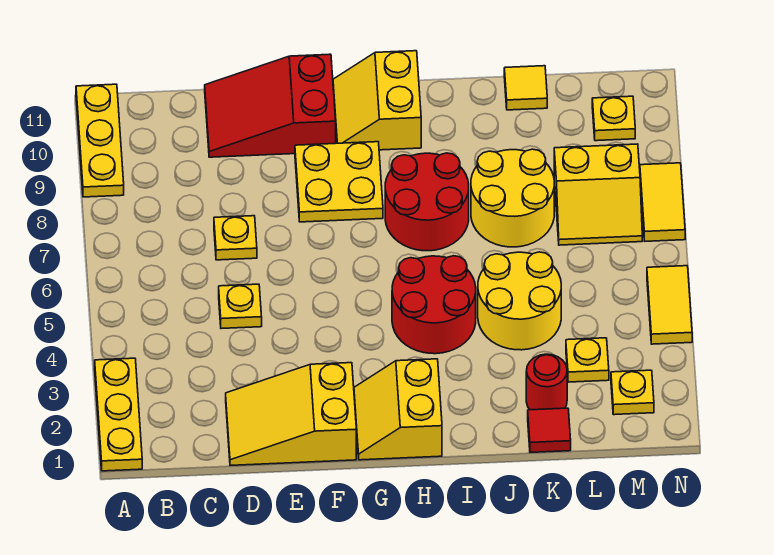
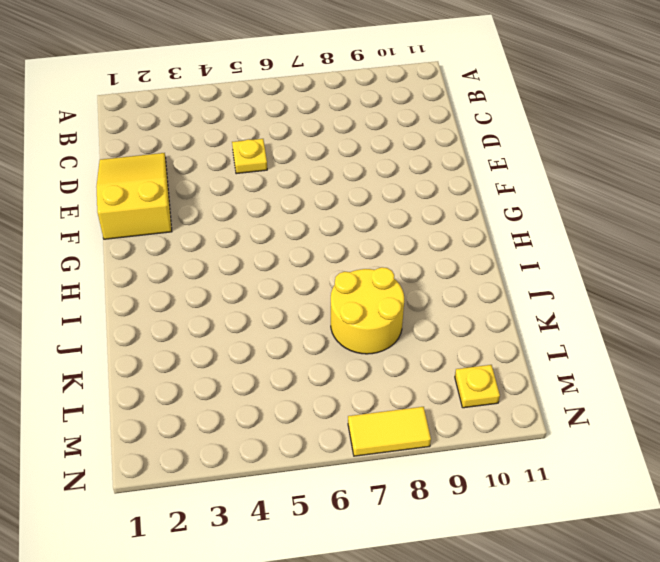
none -> yellow plate A1:A3 level 1
none -> yellow plate A9:A11 level 1
none -> yellow plate D7 level 1

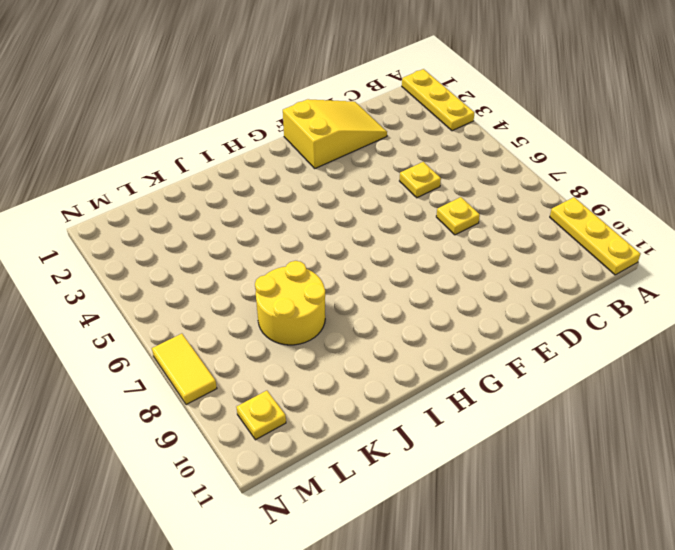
none -> red slope D10:F11 level 1 top F
none -> yellow plate F8:G9 level 1
none -> yellow slope G1:H2 level 1 top H

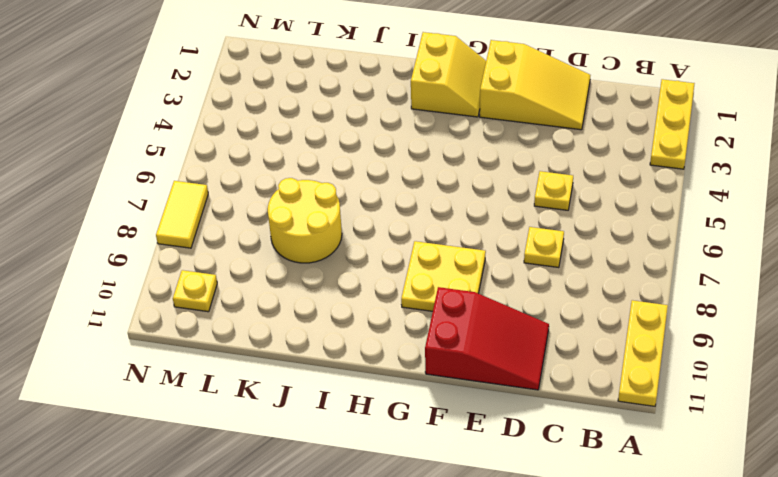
none -> yellow slope G10:H11 level 1 top H
none -> red round brick H4:I5 level 1
none -> red round brick H7:I8 level 1

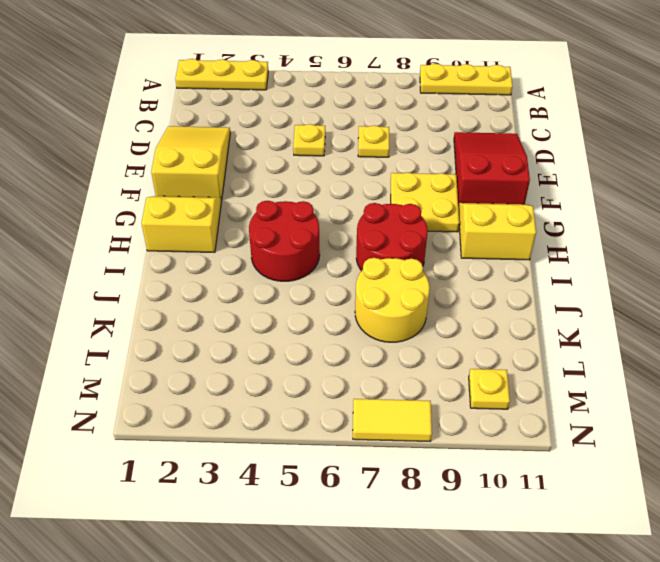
none -> yellow round brick J4:K5 level 1
none -> red tile K1 level 1
none -> red round brick K2 level 1

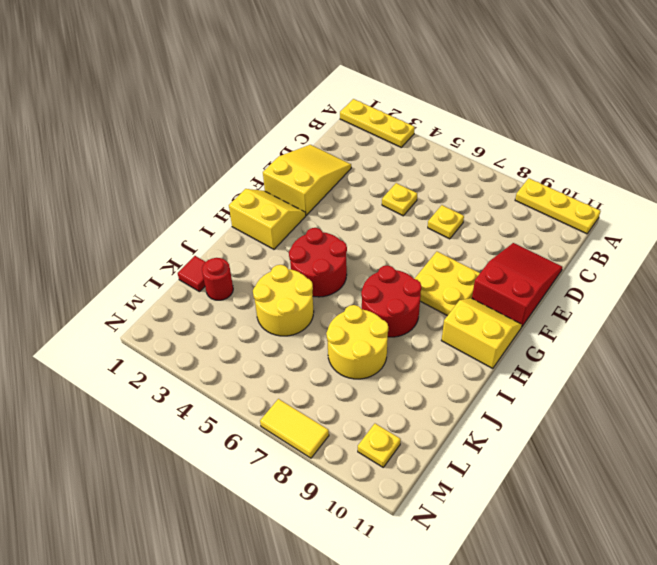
none -> yellow tile K11 level 1
none -> yellow plate L3 level 1
none -> yellow slope L7:M8 level 1 top 8

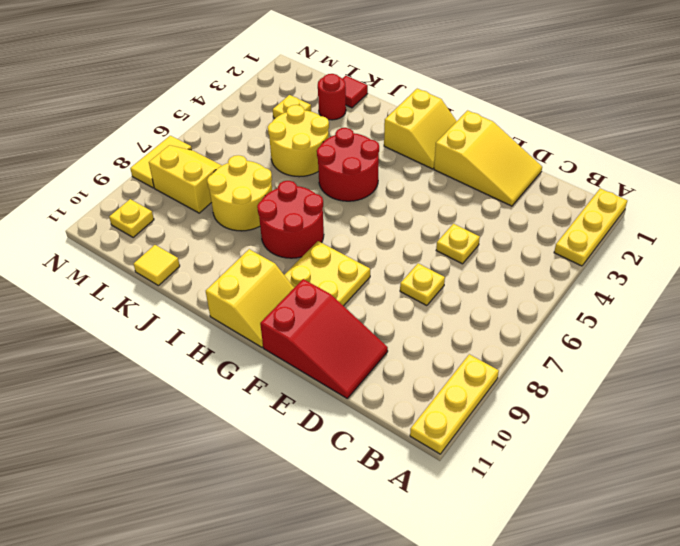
none -> yellow plate M2 level 1
none -> yellow tile N4:N5 level 1

